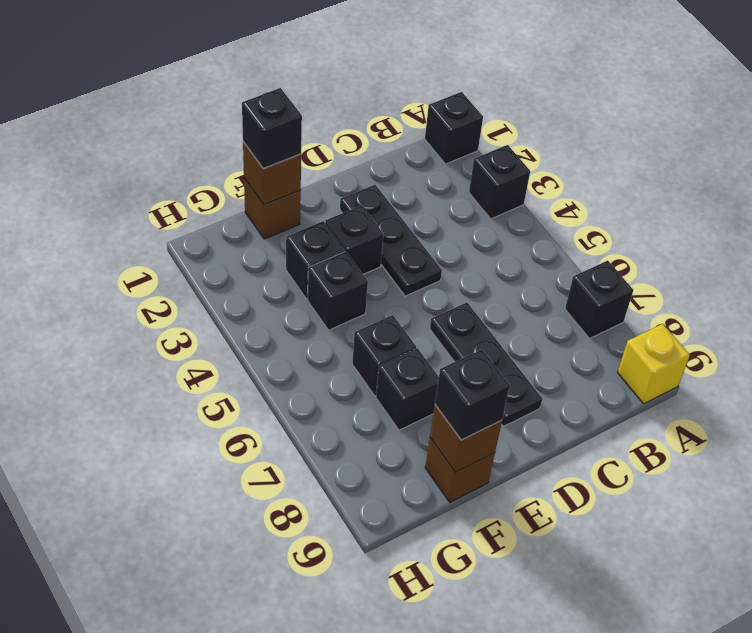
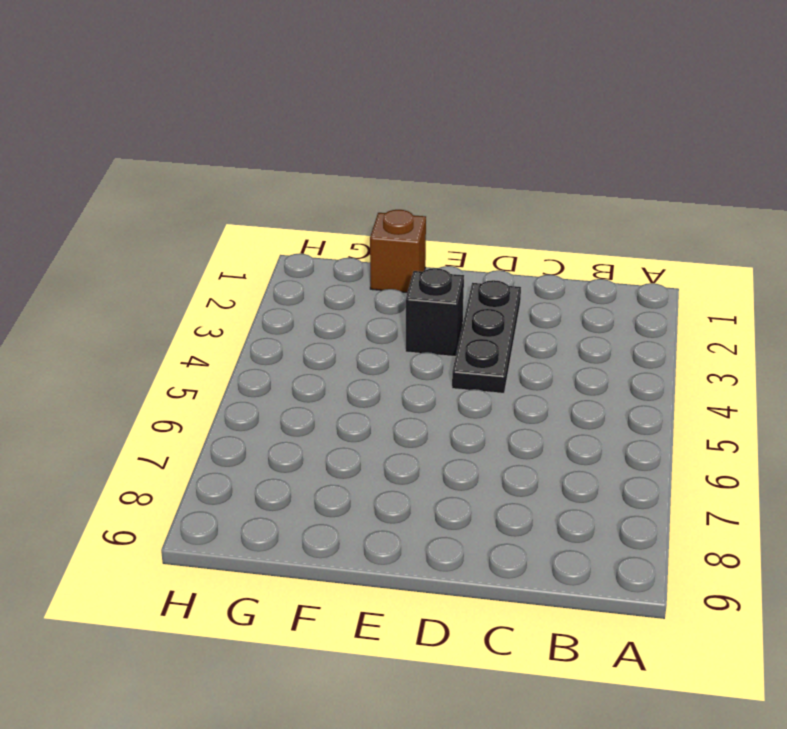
none -> black brick A1 level 1
none -> black brick A3 level 1
none -> black brick A7 level 1

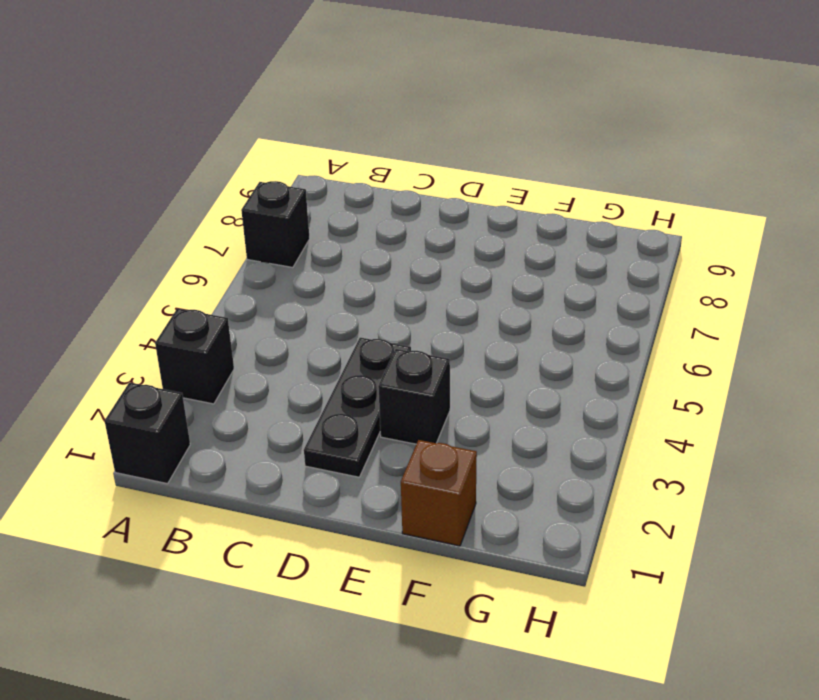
none -> yellow brick A9 level 1
none -> black plate D6:D8 level 1
none -> black brick F3 level 1

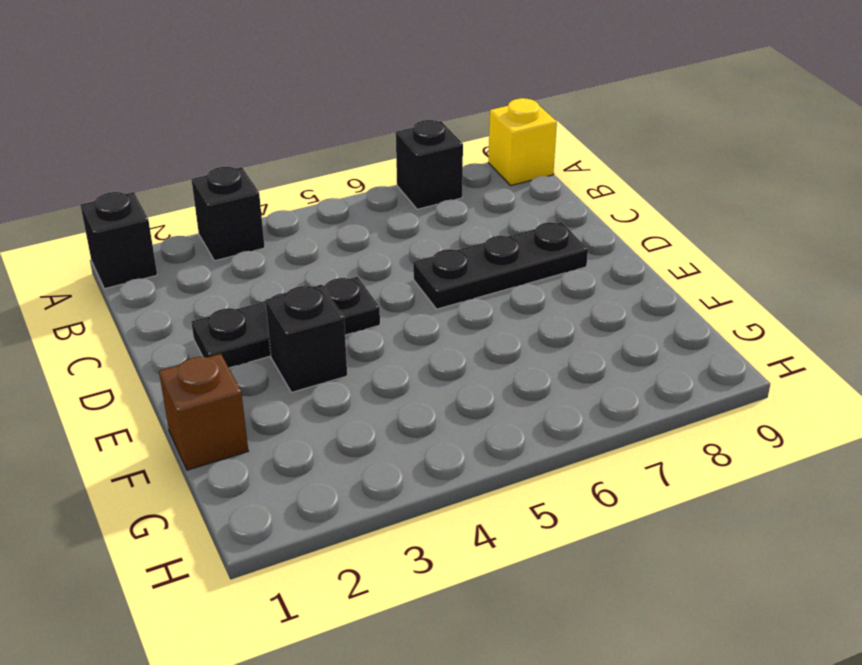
none -> black brick F3 level 1
none -> black brick F4 level 1
none -> black brick F6 level 1

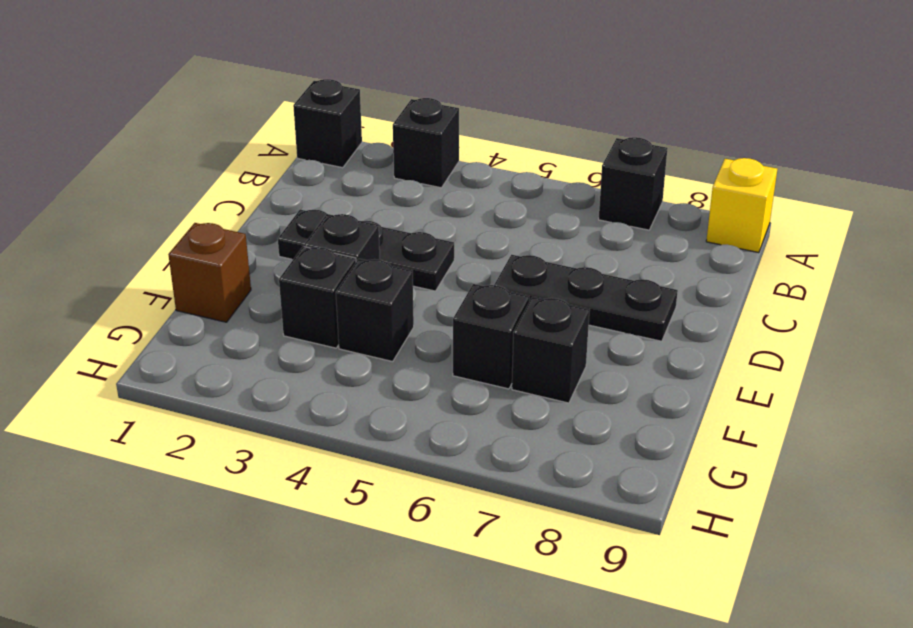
none -> brown brick F9 level 1
none -> brown brick F1 level 2
none -> brown brick F9 level 2

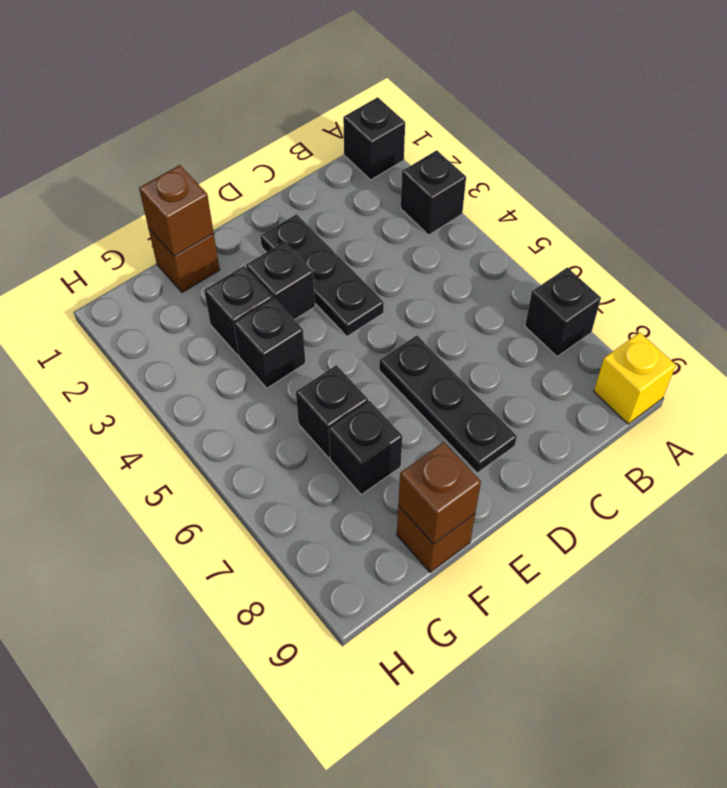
none -> black brick F1 level 3
none -> black brick F9 level 3

